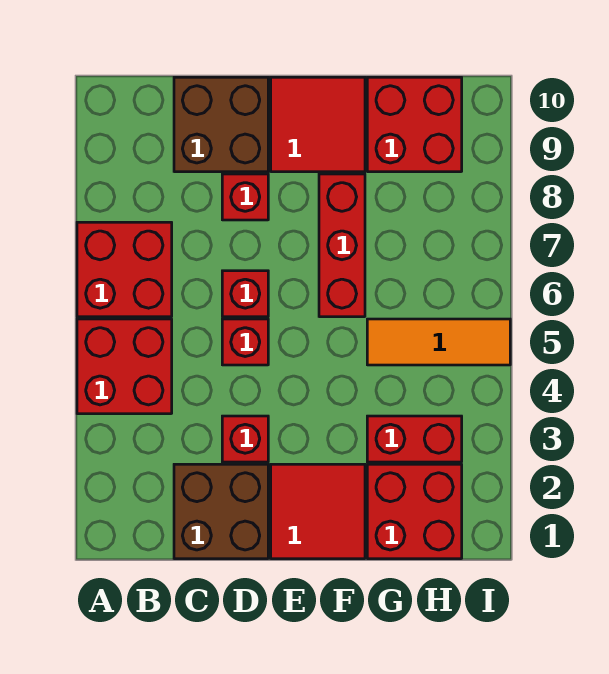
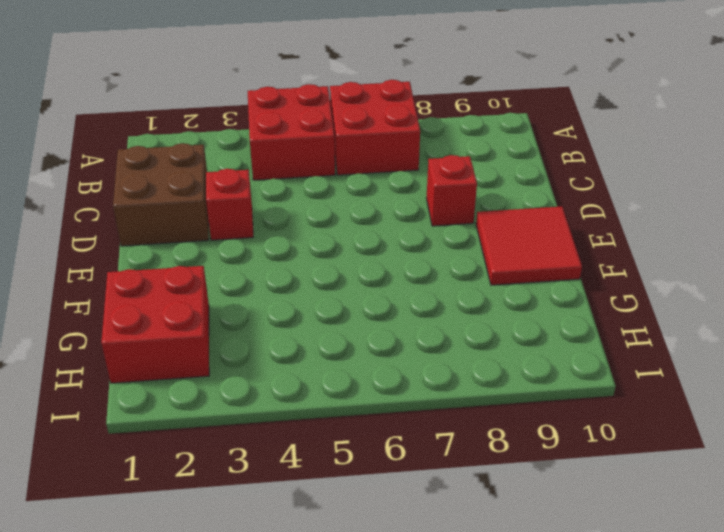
none -> brown brick C9:D10 level 1
none -> red brick D5 level 1
none -> red brick D6 level 1

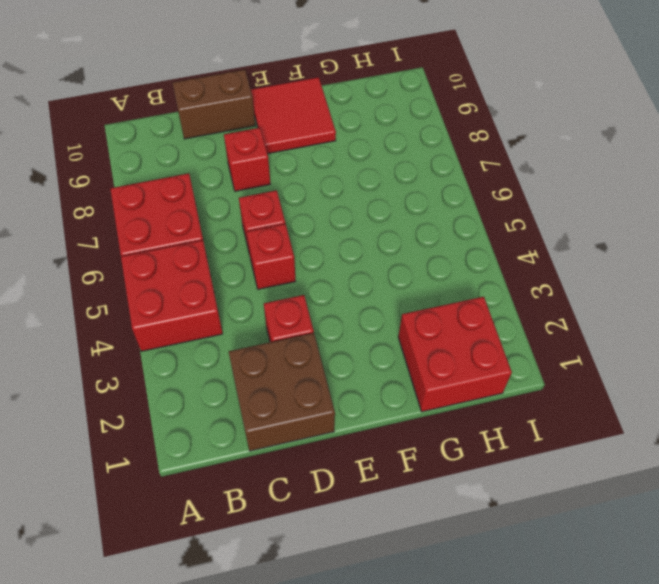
brown brick C10:D10 level 1 -> brown brick C9:D10 level 1
none -> red tile E1:F2 level 1
none -> red brick F6:F8 level 1
none -> red brick G3:H3 level 1

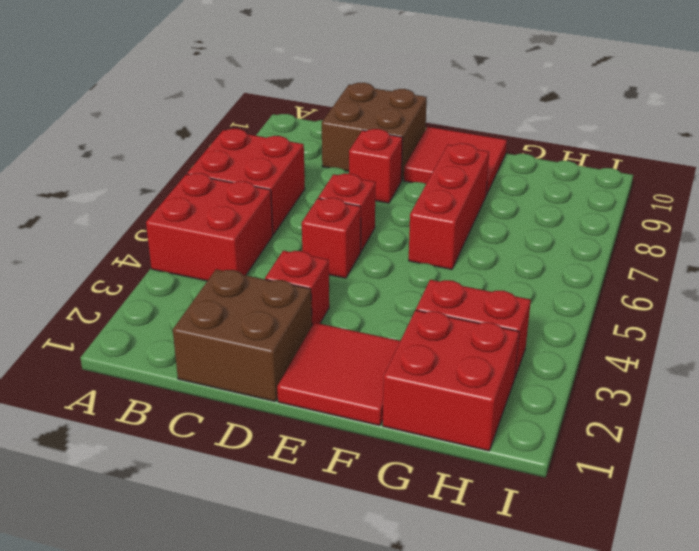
none -> orange tile G5:I5 level 1
none -> red brick G9:H10 level 1

